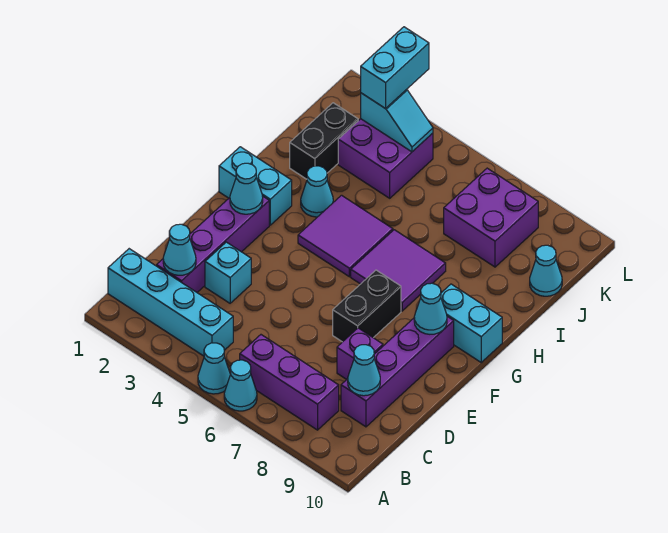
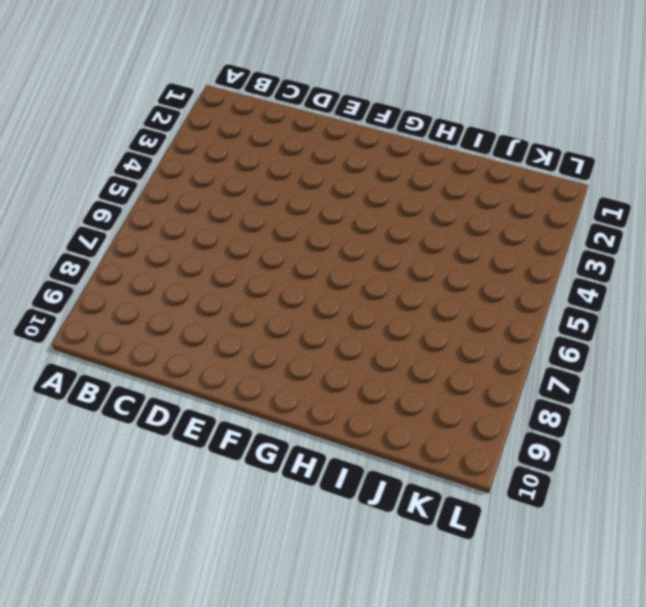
none -> cyan cone A5 level 1
none -> cyan cone A6 level 1
none -> cyan brick B1:B4 level 1

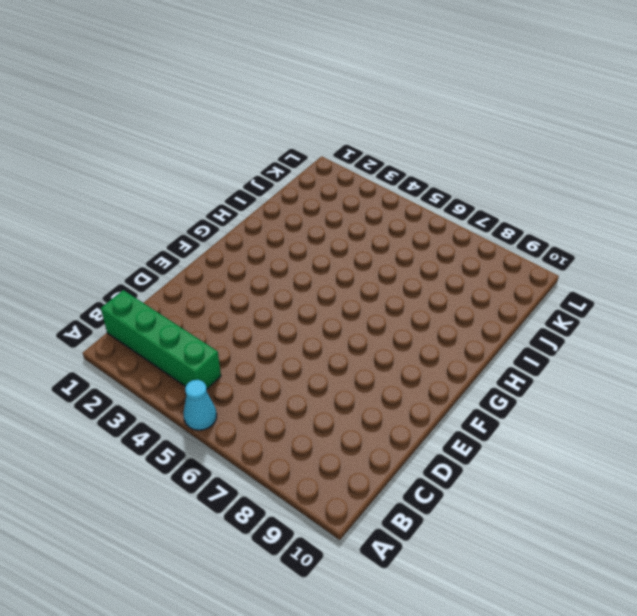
green brick B1:B4 level 1 -> cyan brick B1:B4 level 1
none -> cyan cone A6 level 1
none -> purple brick B6:B8 level 1
none -> purple brick C2:F2 level 1

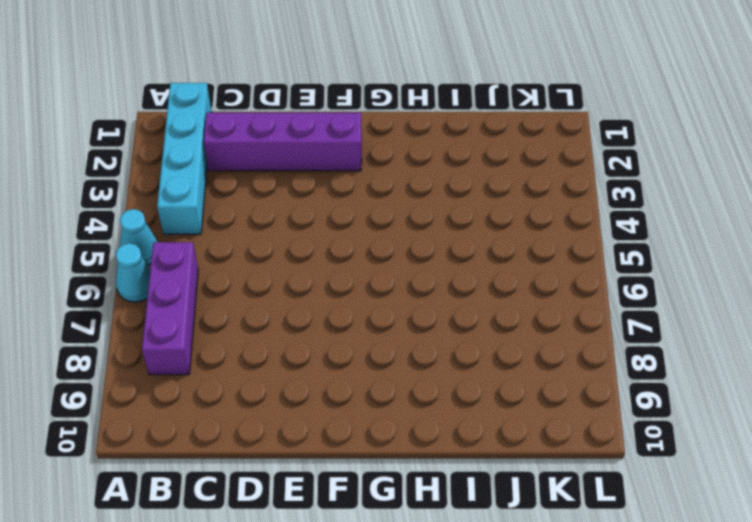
none -> purple brick C9:F9 level 1
none -> cyan brick D3 level 1
none -> purple brick D8 level 1

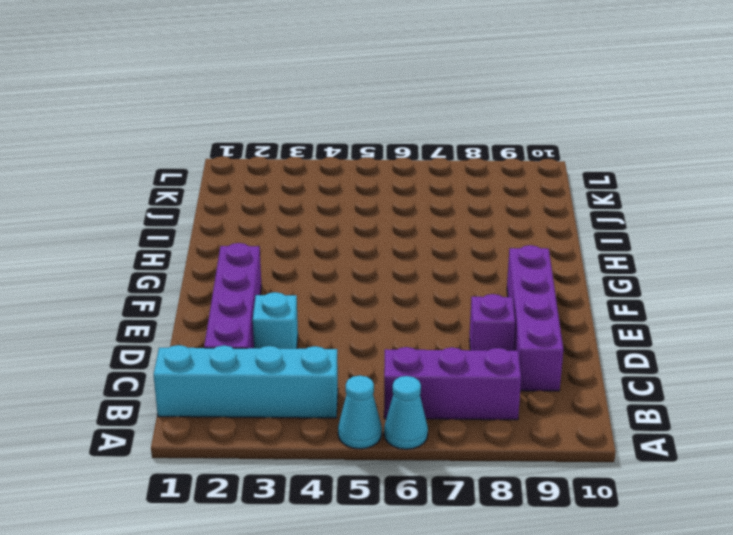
none -> black brick E7:F7 level 1
none -> cyan brick G1:G2 level 1
none -> purple tile G4:H5 level 1

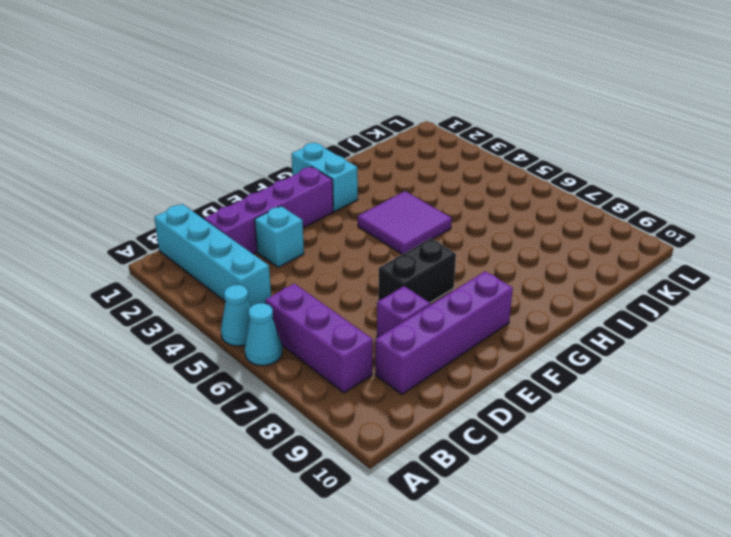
none -> purple tile G6:H7 level 1
none -> cyan brick G9:G10 level 1
none -> cyan cone H3 level 1

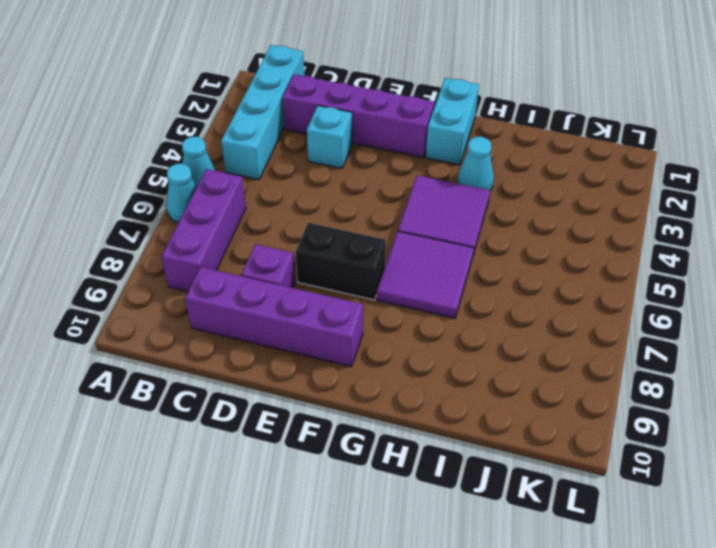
none -> cyan brick G9:G10 level 1
none -> black brick I2:J2 level 1
none -> purple brick J3:K4 level 1

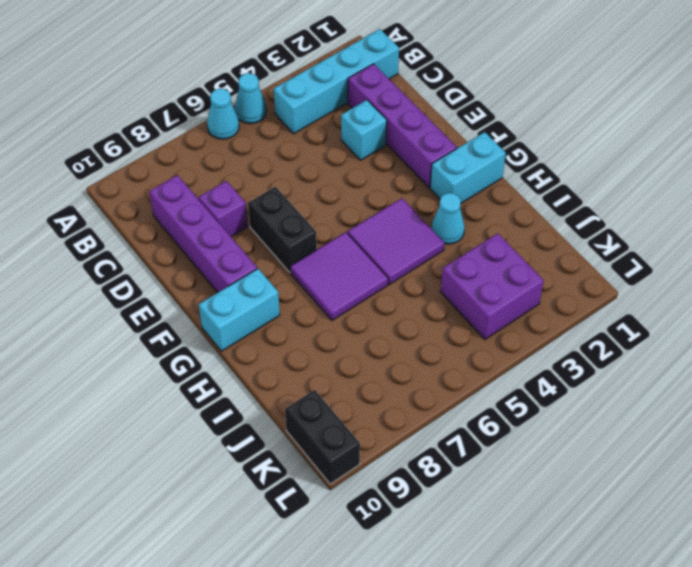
black brick K10:L10 level 1 -> black brick I2:J2 level 1
none -> purple brick B6:B8 level 1
none -> purple brick J7:K8 level 1
none -> cyan cone J10 level 1

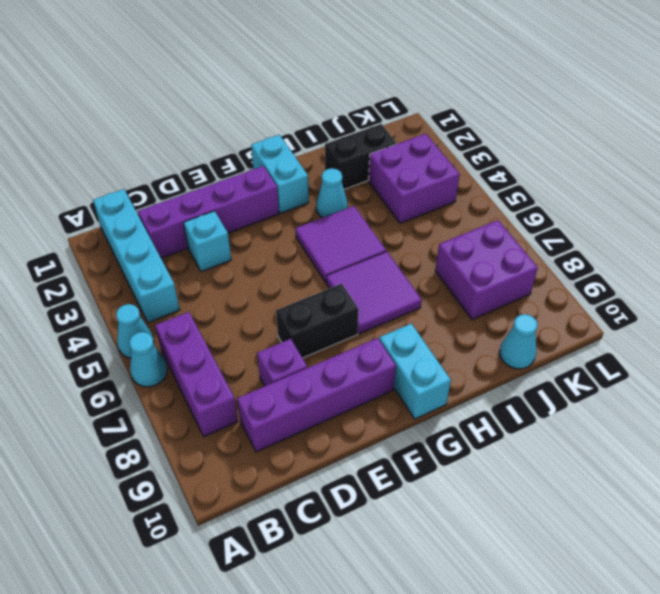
none -> cyan cone C2 level 2
none -> cyan cone C9 level 2
none -> cyan cone F2 level 2

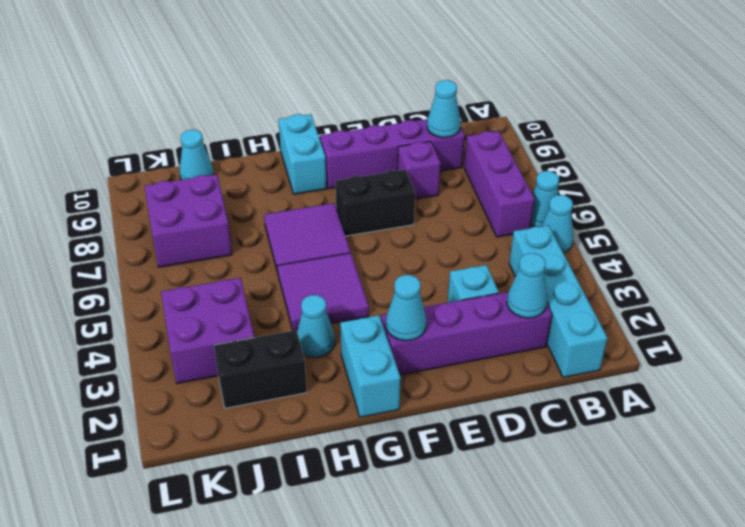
none -> cyan cone F9 level 2
none -> cyan slope K3:K4 level 2 top 3
none -> cyan brick K3:L3 level 3

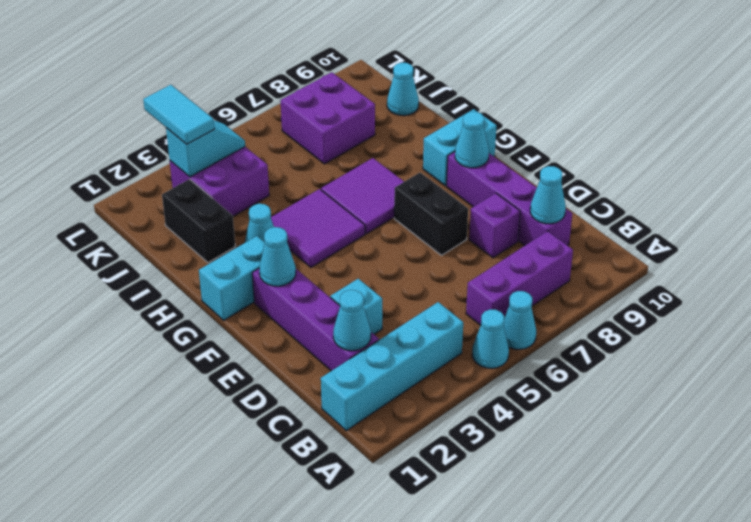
cyan tile K3:L3 level 3 -> cyan brick K3:L3 level 3

